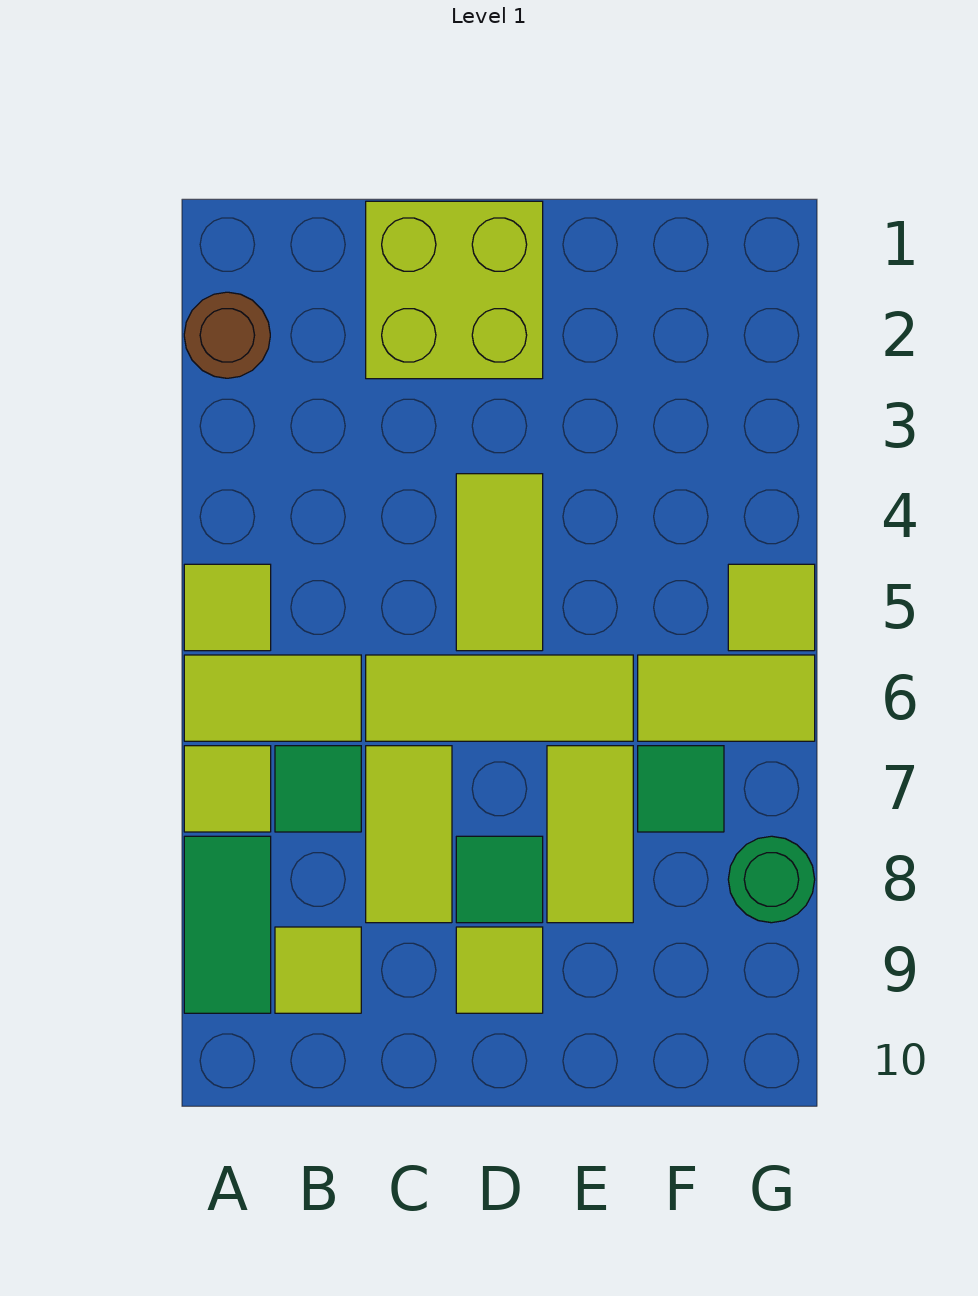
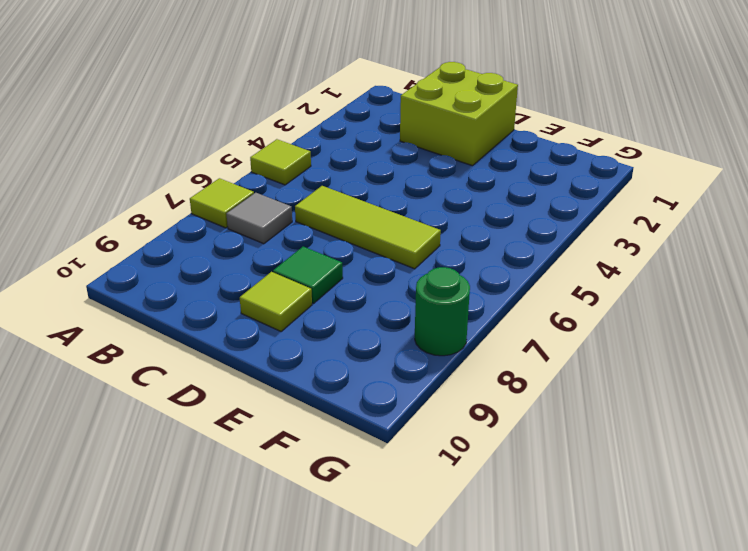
grey tile B7 level 1 -> green tile B7 level 1
none -> brown round brick A2 level 1
none -> lime tile A6:B6 level 1
none -> green tile A8:A9 level 1

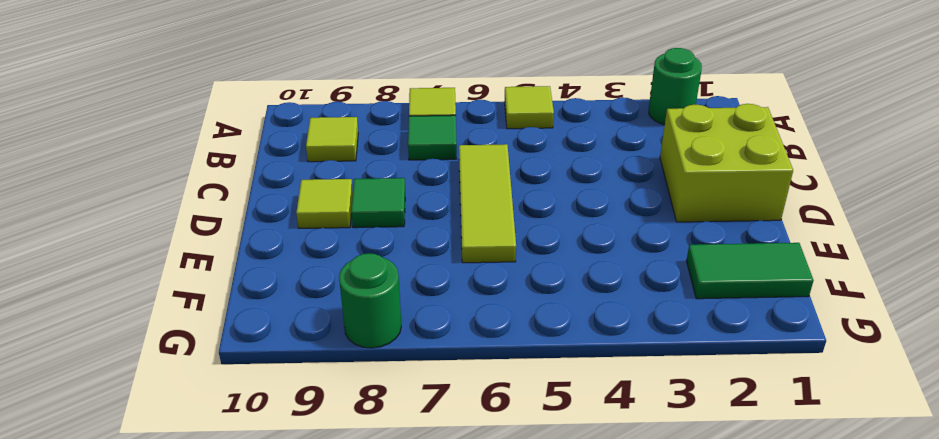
green round brick A2 level 1 -> brown round brick A2 level 1
green tile F1:F2 level 1 -> green tile A8:A9 level 1
none -> lime tile A6:B6 level 1
none -> lime tile C7:C8 level 1
none -> lime tile D4:D5 level 1

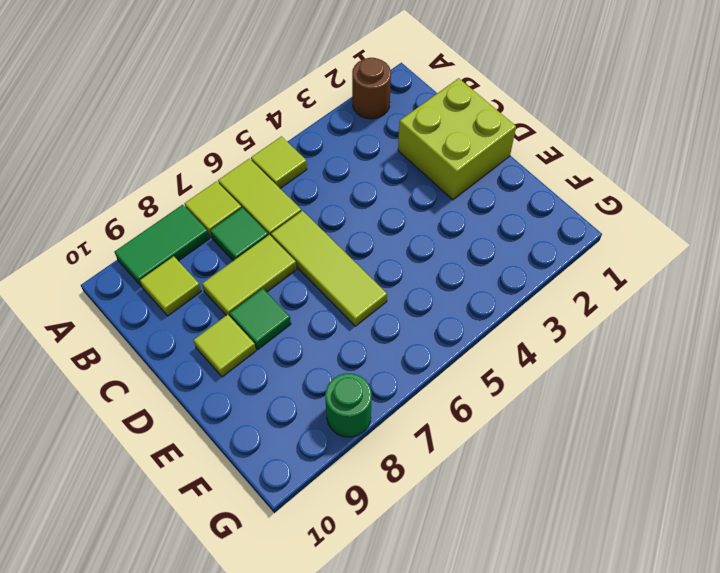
none -> lime tile D4:D5 level 1
none -> lime tile E7:E8 level 1
none -> lime tile F6:G6 level 1

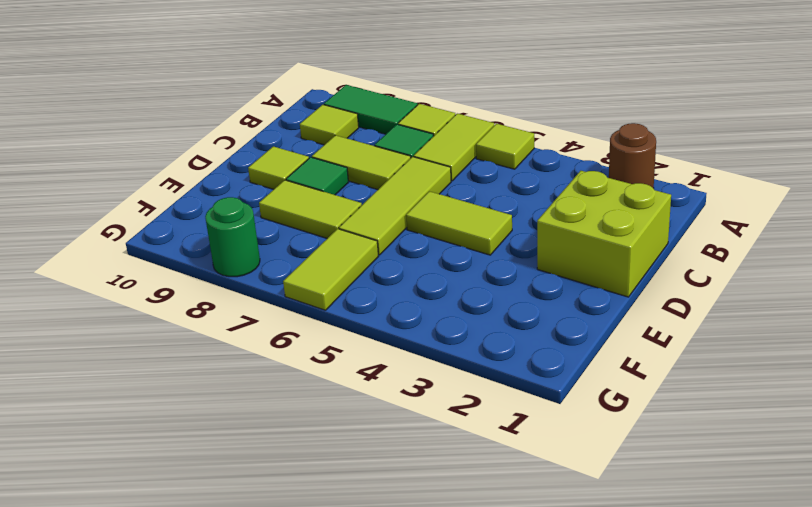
none -> green tile F7 level 1
none -> lime tile G5 level 1

